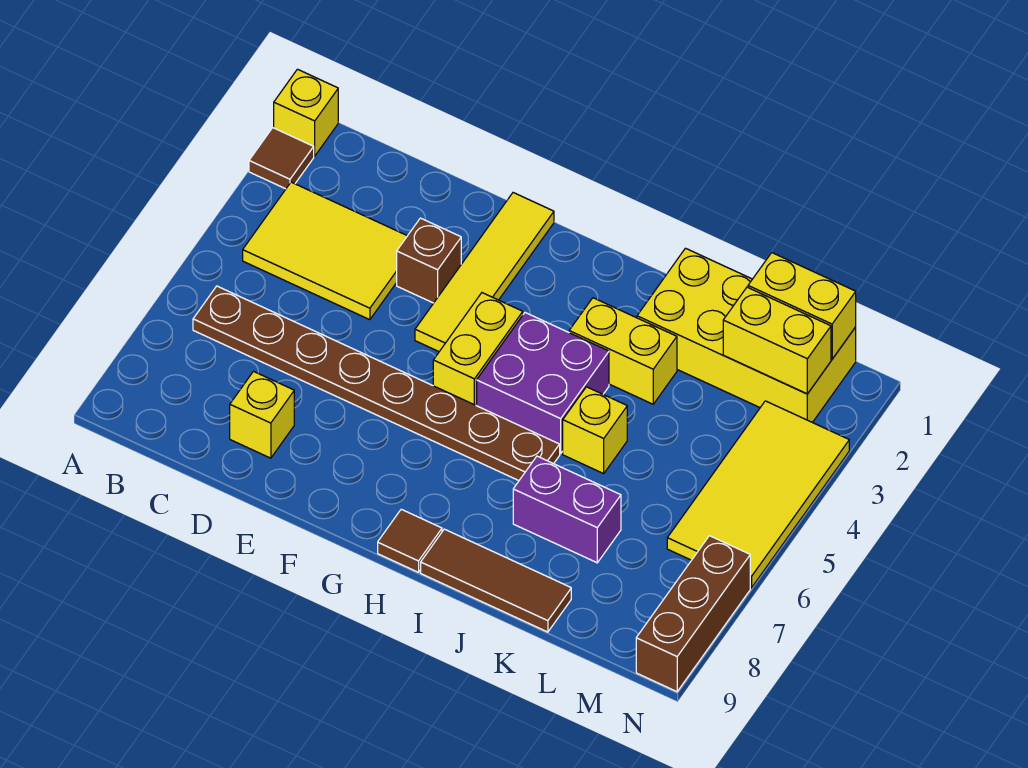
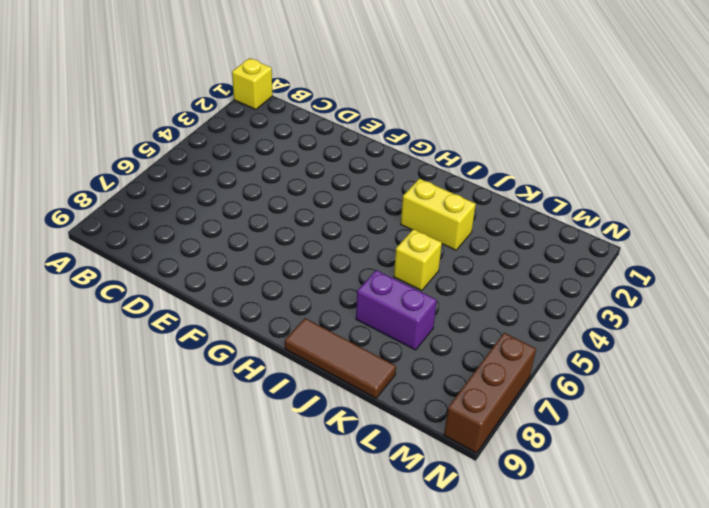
none -> brown tile A2 level 1
none -> yellow tile B3:D4 level 1
none -> brown plate B6:I6 level 1

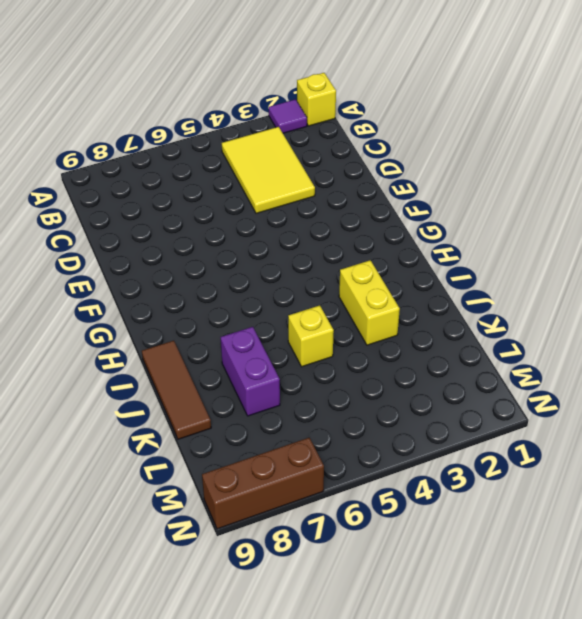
purple tile A2 level 1 -> brown tile A2 level 1
none -> brown plate B6:I6 level 1
none -> yellow brick D8 level 1
none -> brown brick E3 level 1

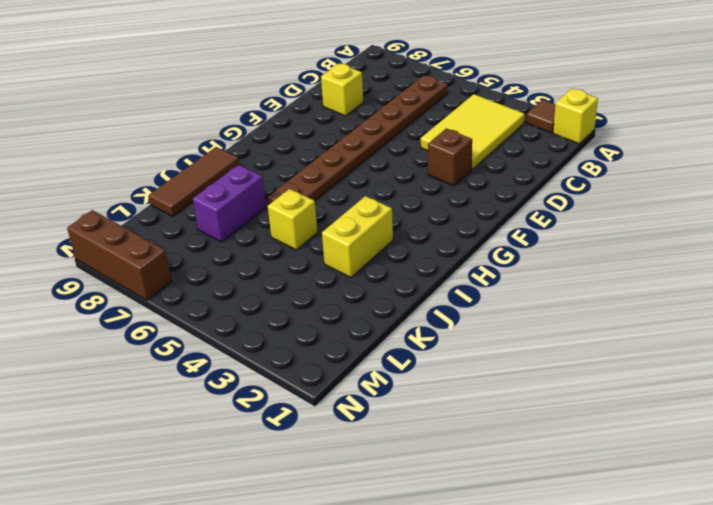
none -> yellow tile F1:F4 level 1
none -> yellow brick G4:G5 level 1
none -> purple brick H4:I5 level 1

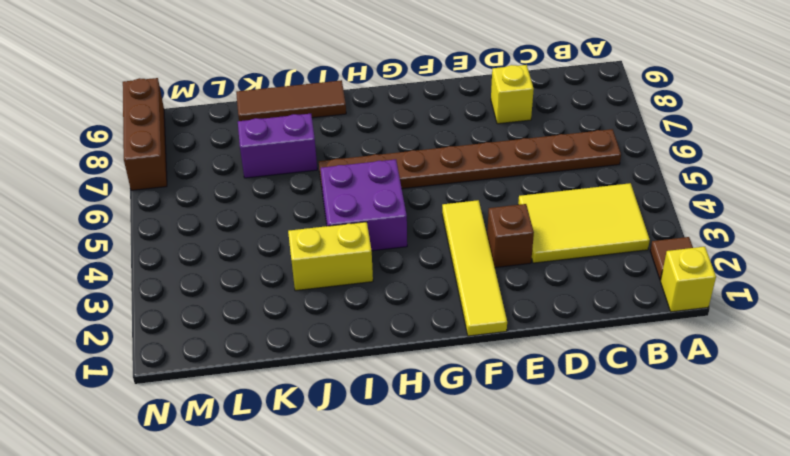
none -> yellow brick G4:G5 level 1
none -> brown tile H9 level 1
none -> yellow brick J1:M2 level 1

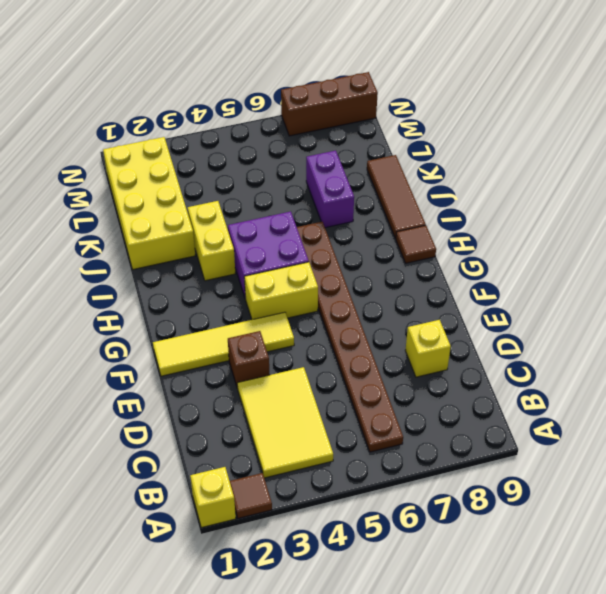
none -> yellow brick J5 level 1
none -> yellow tile M3:N6 level 1
none -> yellow brick L1:M1 level 2

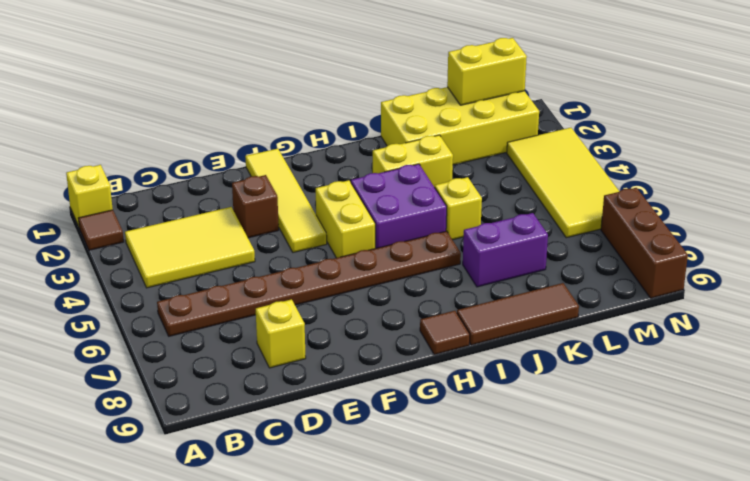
none -> yellow brick L2:M2 level 2

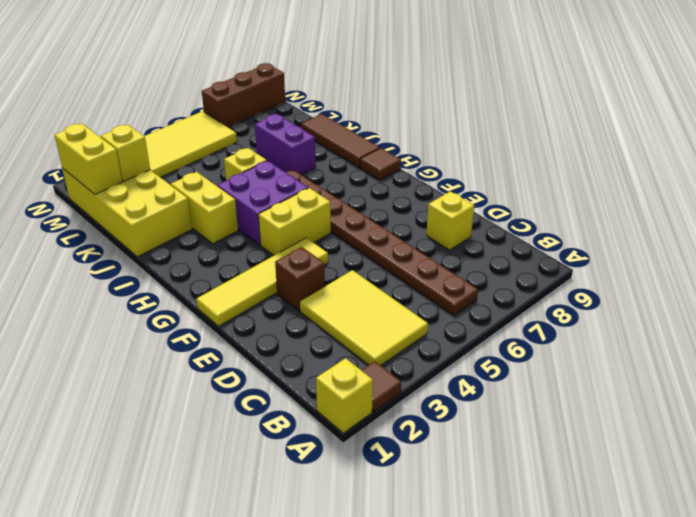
yellow brick L2 level 2 -> yellow brick L2:M2 level 2

